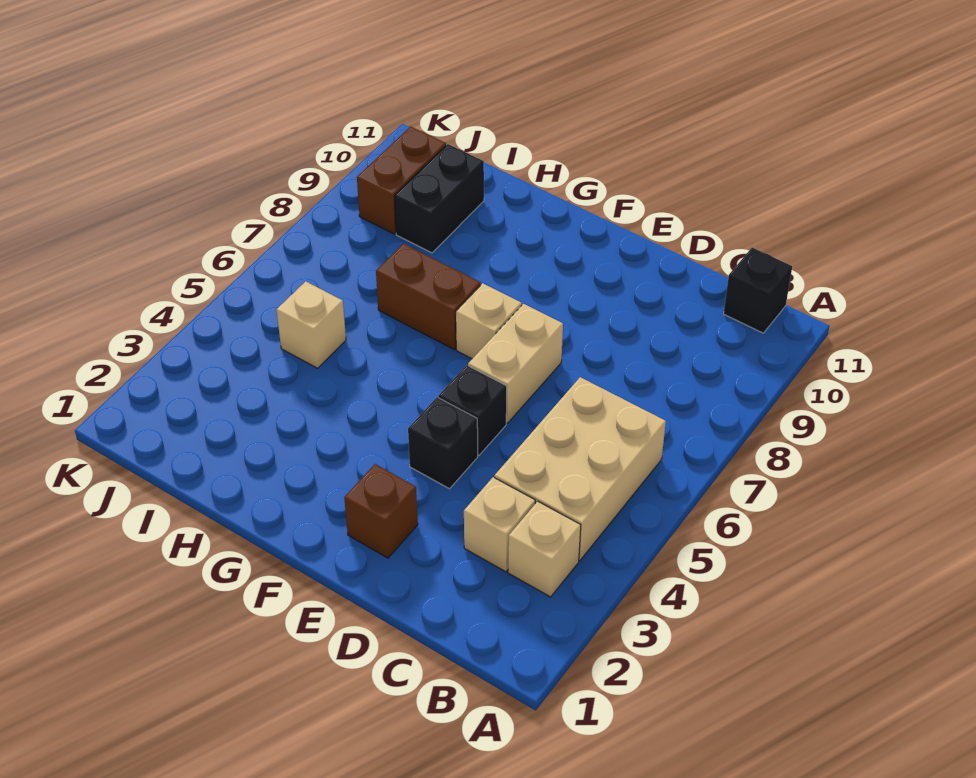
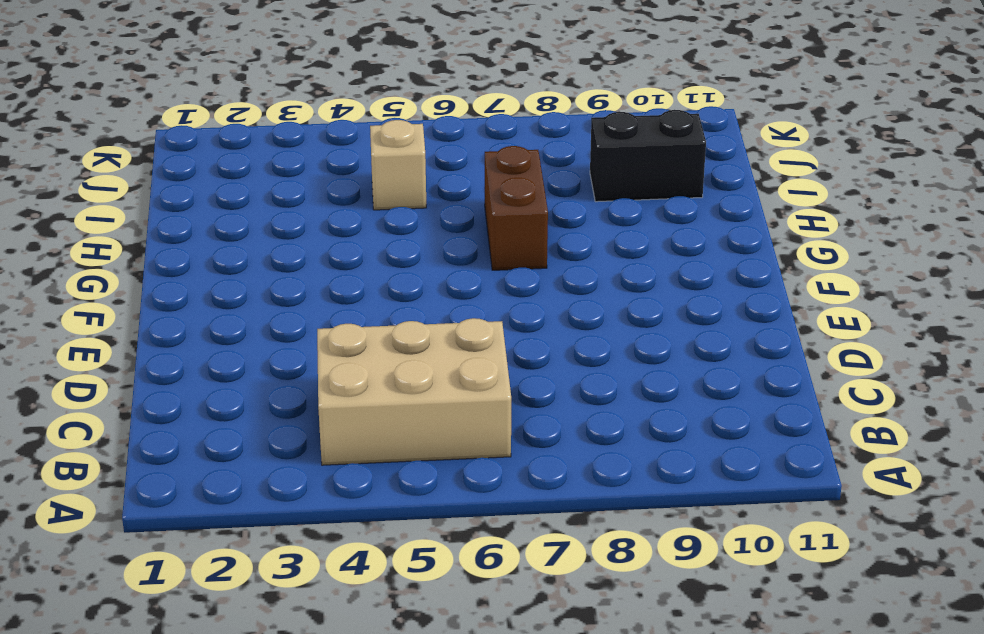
none -> tan brick B3 level 1
none -> black brick B11 level 1
none -> tan brick C3 level 1

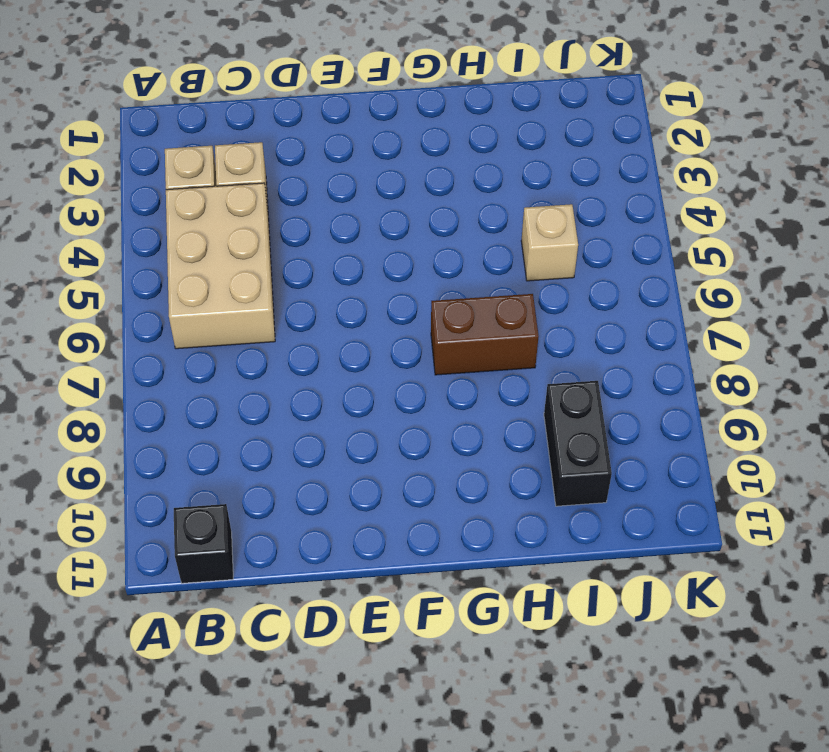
none -> brown brick E2 level 1
none -> black brick E4 level 1
none -> black brick E5 level 1

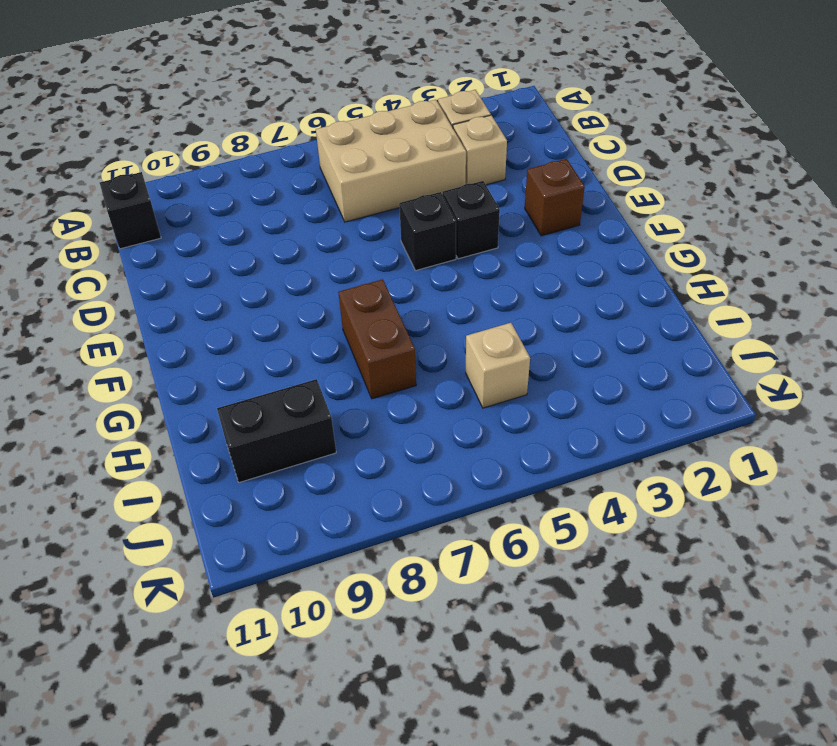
none -> tan brick E6:E7 level 1
none -> tan brick F7 level 1
none -> brown brick J9:J10 level 1

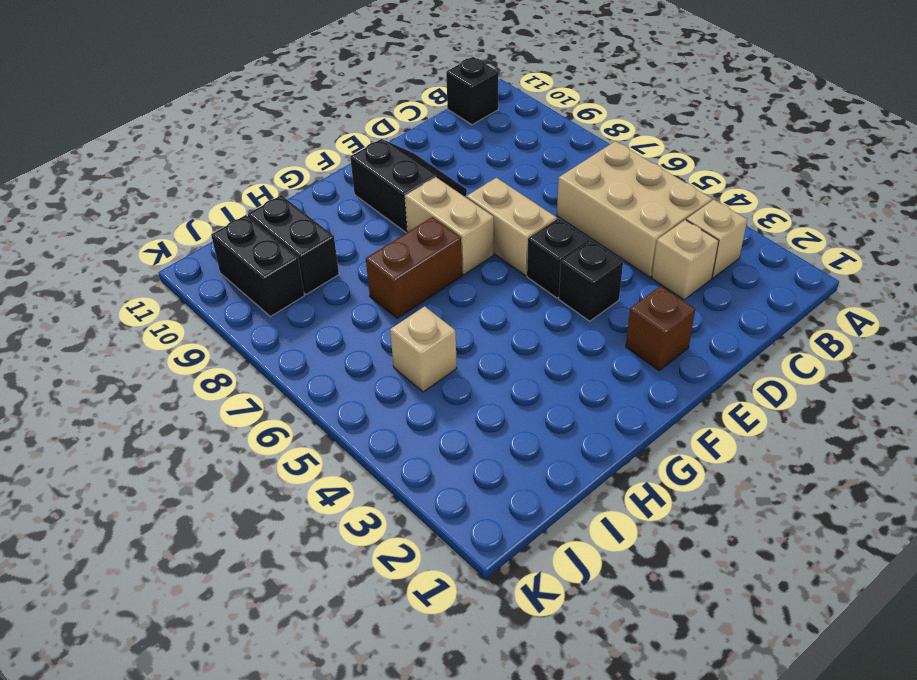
black slope E9:F10 level 1 top F -> none
tan brick F7:F8 level 1 -> tan brick F7 level 1
black brick J9:J10 level 1 -> brown brick J9:J10 level 1

